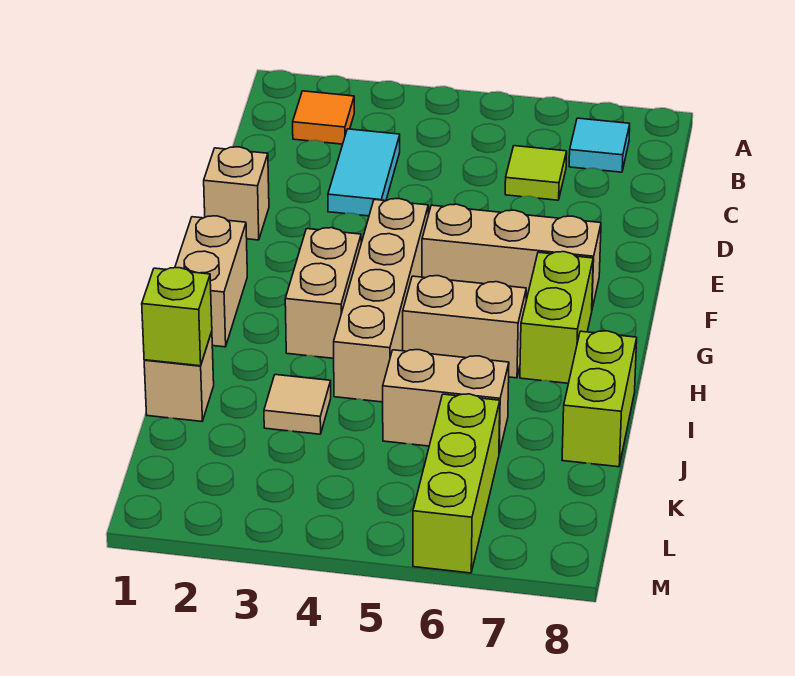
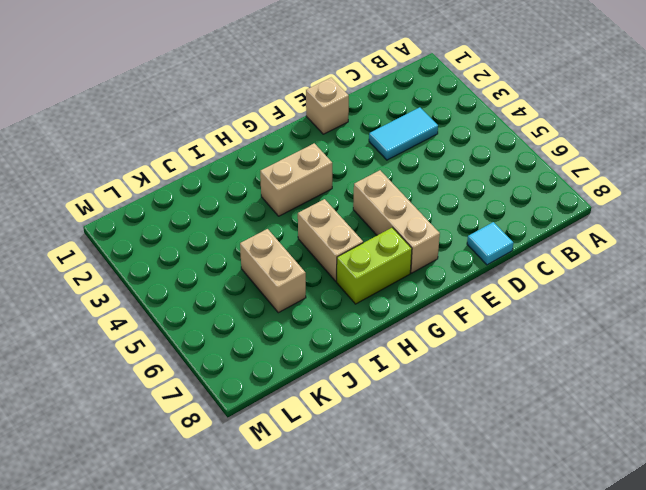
cyan tile D8 level 1 -> cyan tile B7 level 1
none -> orange tile B2 level 1
none -> lime tile C6 level 1
none -> tan brick F4:I4 level 1

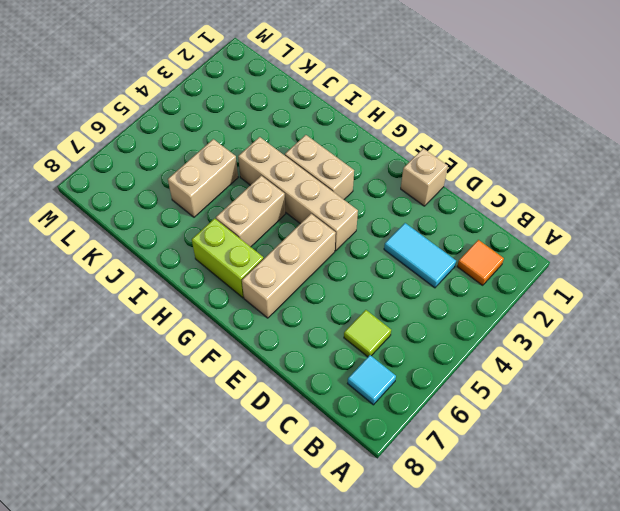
none -> tan brick G1:H1 level 1
none -> lime brick I8:J8 level 1
none -> tan brick J1 level 1

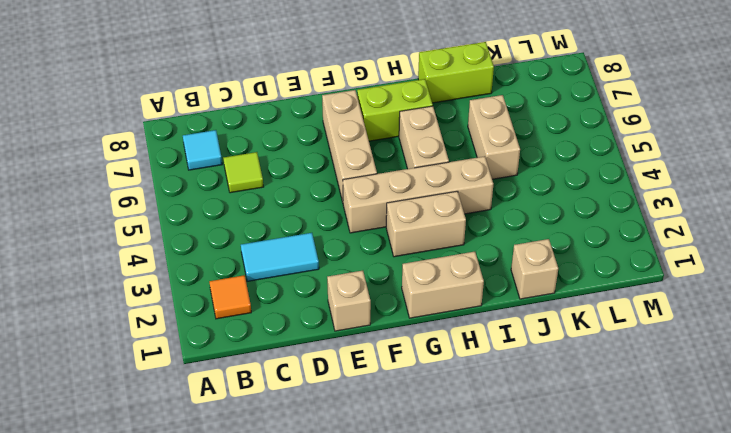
none -> tan tile J3 level 1
none -> lime brick K6:M6 level 1
none -> lime brick J1 level 2

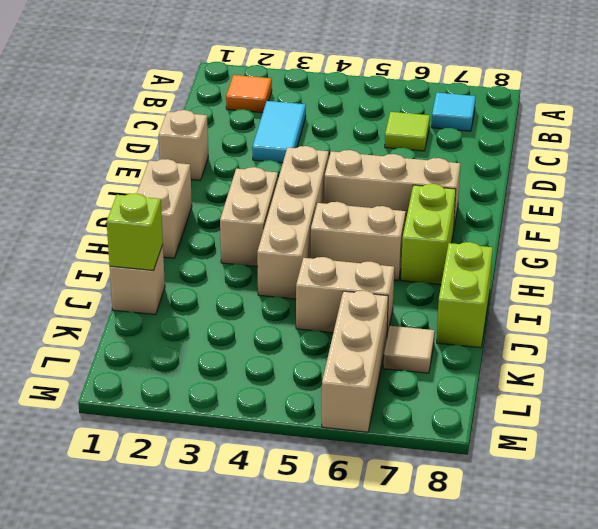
tan brick K6:M6 level 1 -> lime brick K6:M6 level 1
tan tile K7 level 1 -> tan tile J3 level 1

